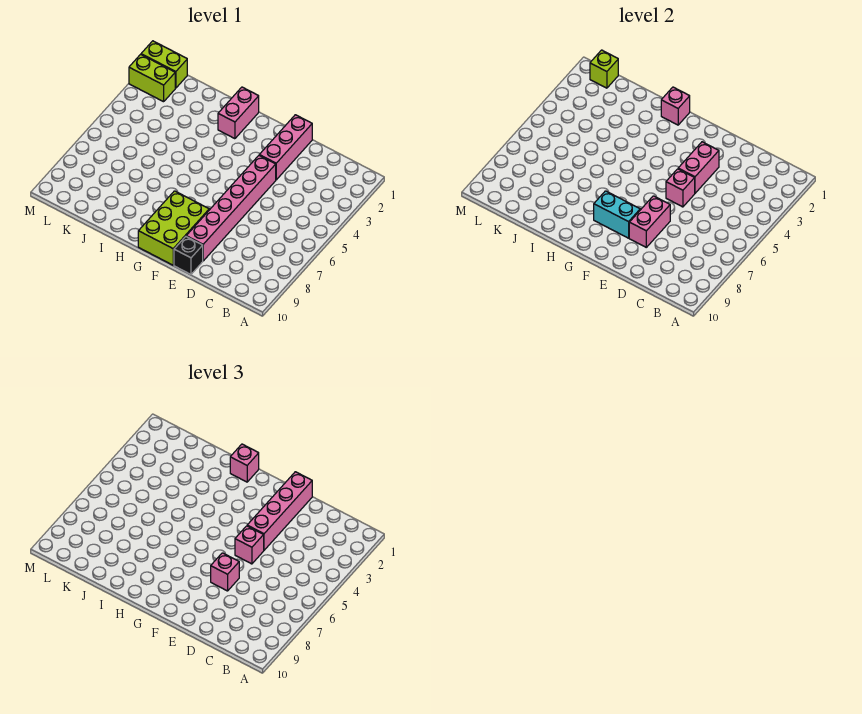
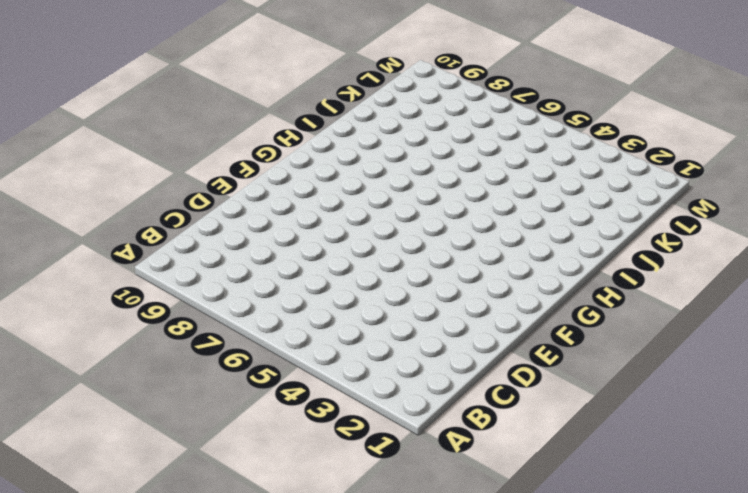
none -> pink brick E1:E3 level 1
none -> pink brick E4:E9 level 1
none -> black brick E10 level 1

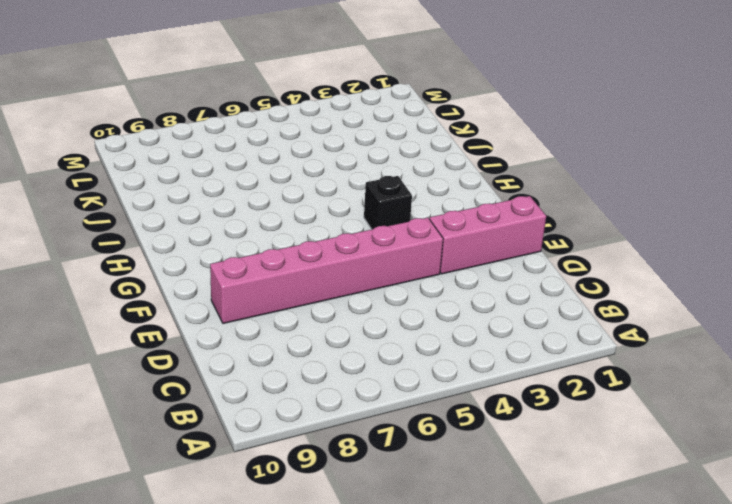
black brick G4 level 1 -> black brick E10 level 1
none -> lime brick F8:G10 level 1
none -> pink brick H1:H2 level 1
none -> lime brick L1:M1 level 1

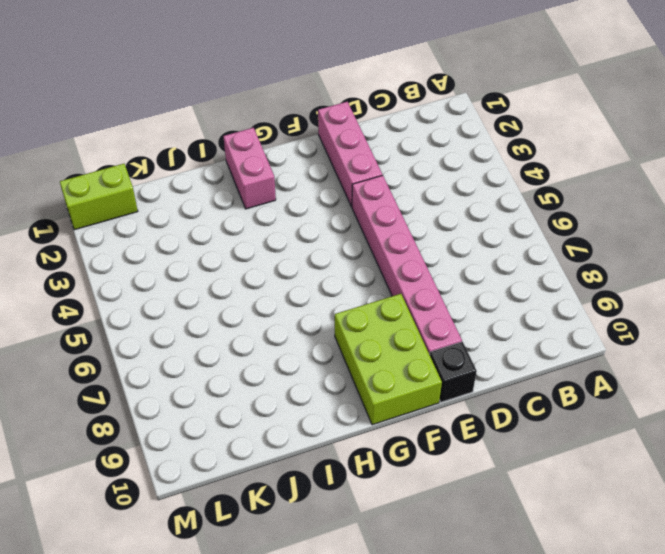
none -> lime brick L2:M2 level 1
none -> pink brick E3:E4 level 2
none -> pink brick E5 level 2

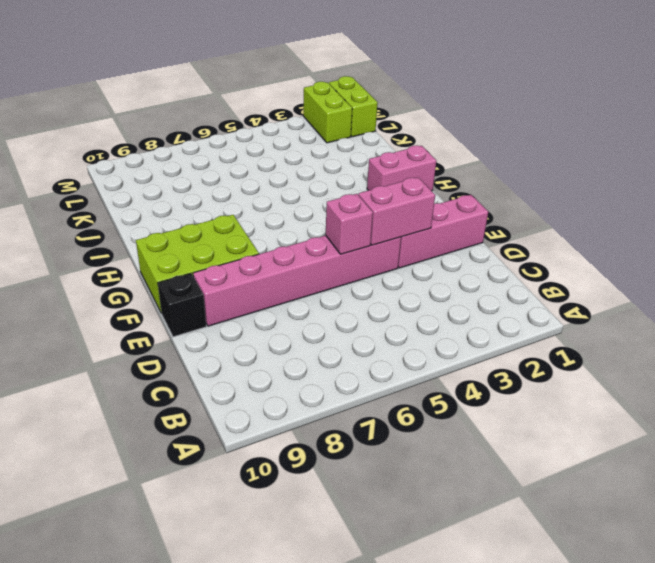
none -> pink brick E7:E8 level 2
none -> cyan brick F8:G8 level 2
none -> pink brick H1 level 2

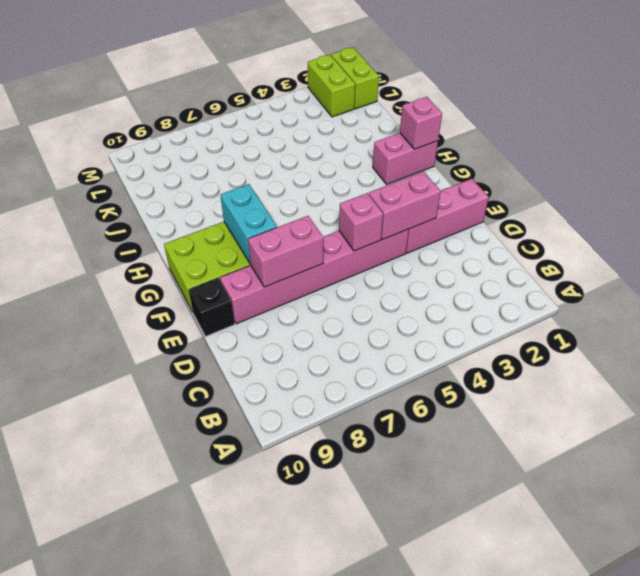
none -> lime brick L1 level 2
none -> pink brick E1:E4 level 3
none -> pink brick E5 level 3

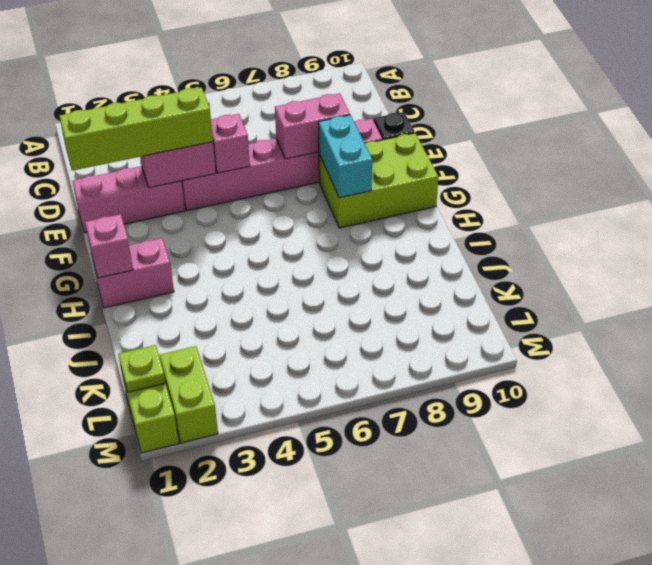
lime brick E1:E4 level 3 -> pink brick E1:E4 level 3
lime plate L1 level 2 -> lime brick L1 level 2
none -> pink brick E5 level 3
none -> pink brick E7 level 3
none -> pink brick H1 level 3

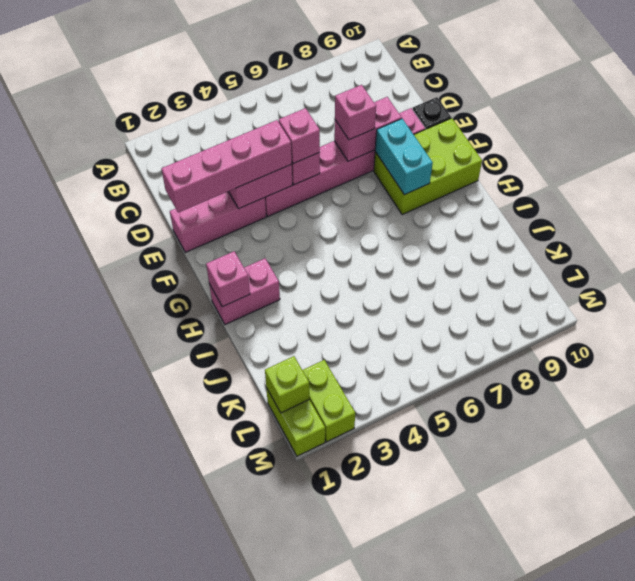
none -> pink brick H1 level 3

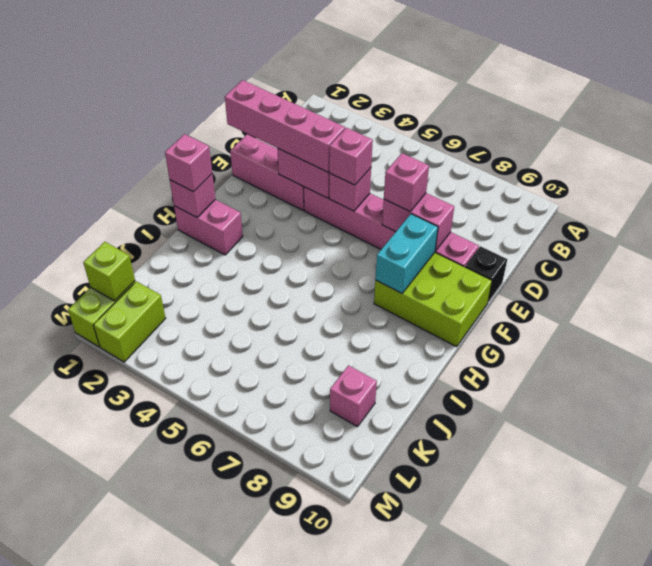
pink brick K9 level 1 -> none

